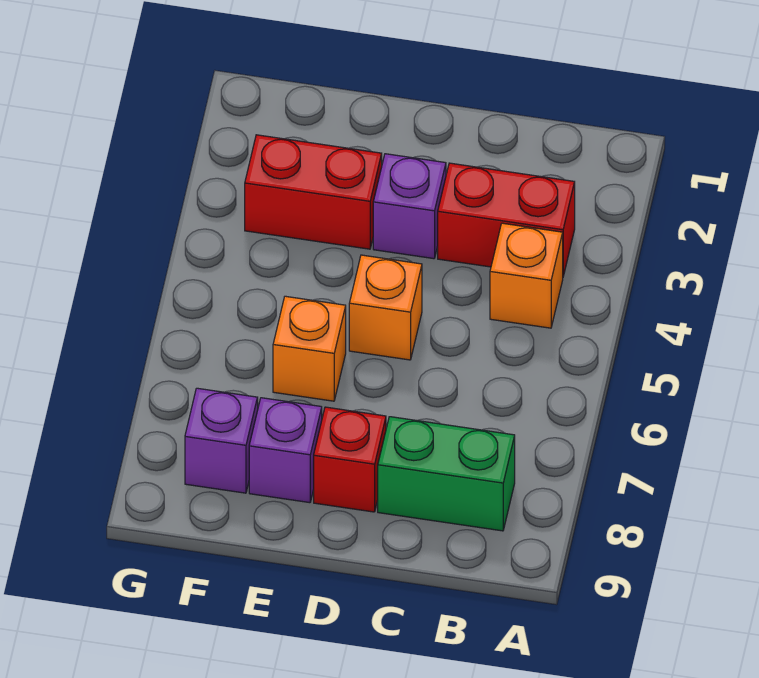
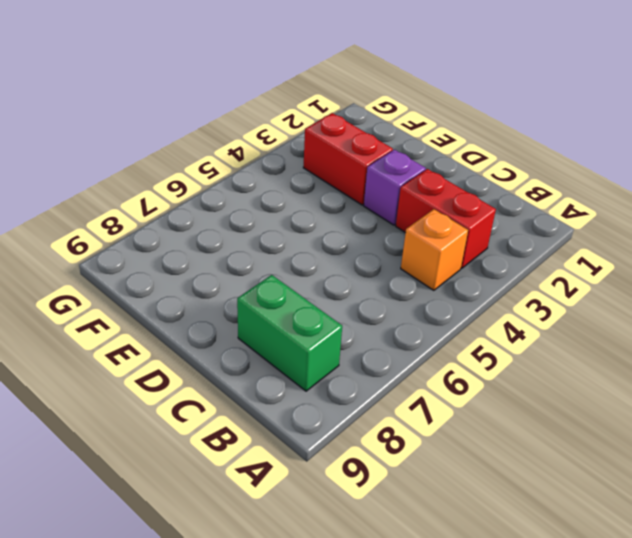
none -> orange brick D5 level 1
none -> red brick D8 level 1

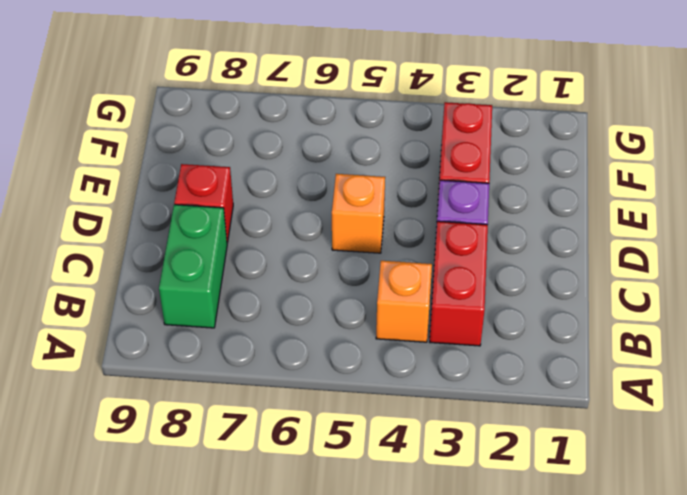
none -> orange brick E6 level 1
none -> purple brick E8 level 1

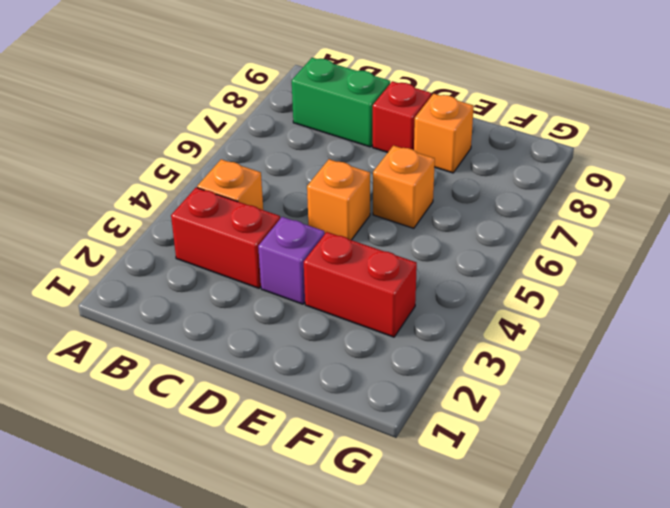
orange brick E8 level 1 -> purple brick E8 level 1
none -> purple brick F8 level 1

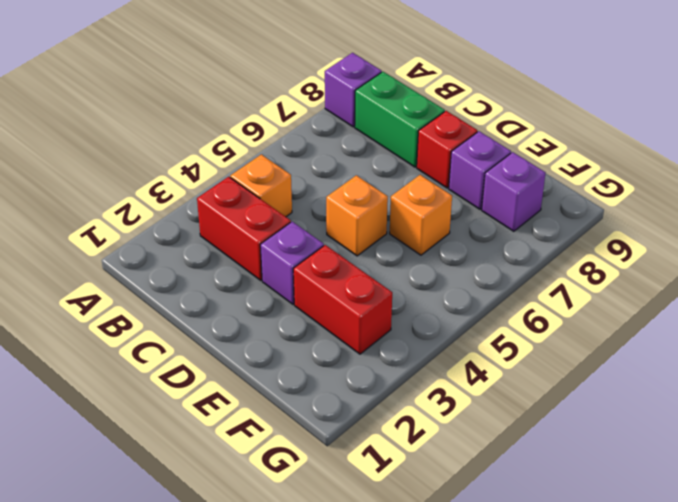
purple brick A8 level 1 -> none

